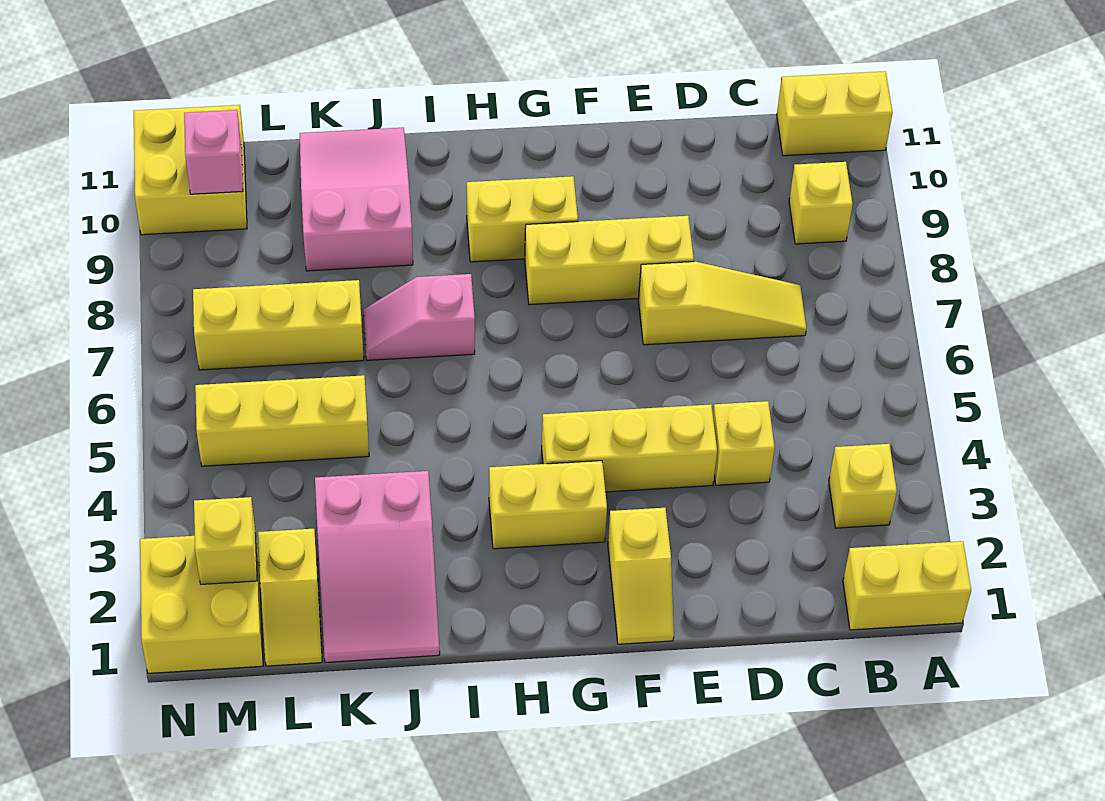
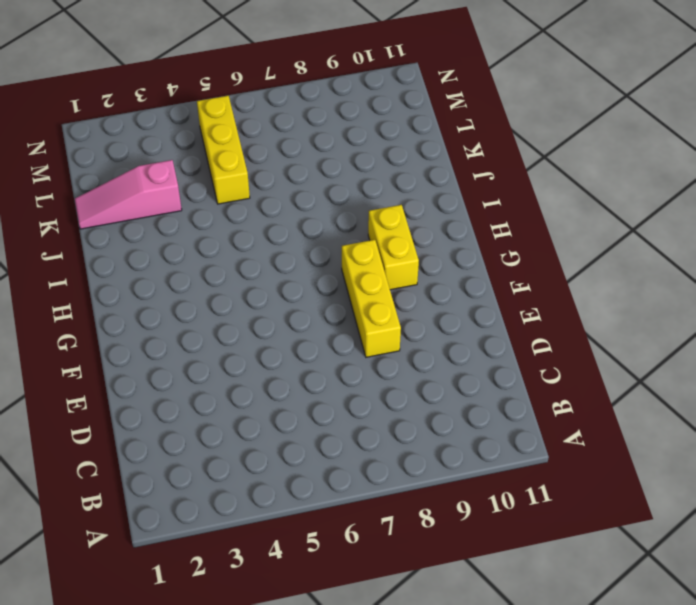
pink slope K1:K3 level 1 top 3 -> pink slope J1:K3 level 1 top 3
none -> yellow brick A1:B1 level 1
none -> yellow brick A11:B11 level 1
none -> yellow brick B3 level 1

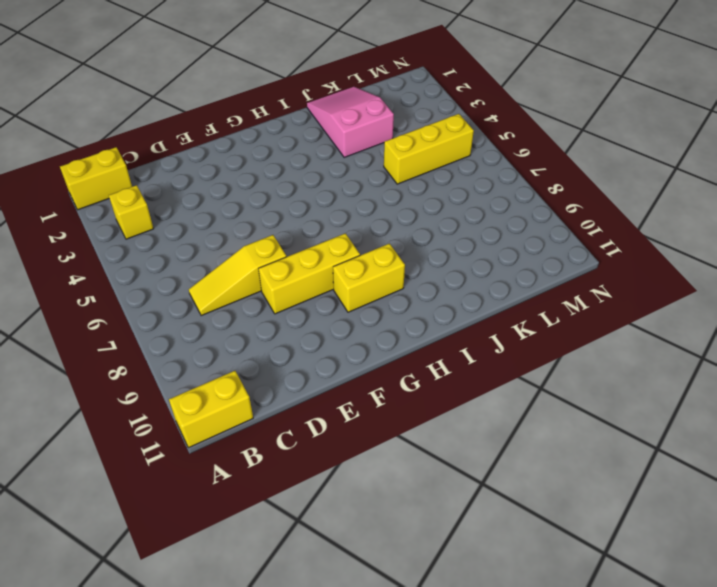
none -> yellow brick B9 level 1
none -> yellow brick D4 level 1
none -> yellow brick E4:G4 level 1

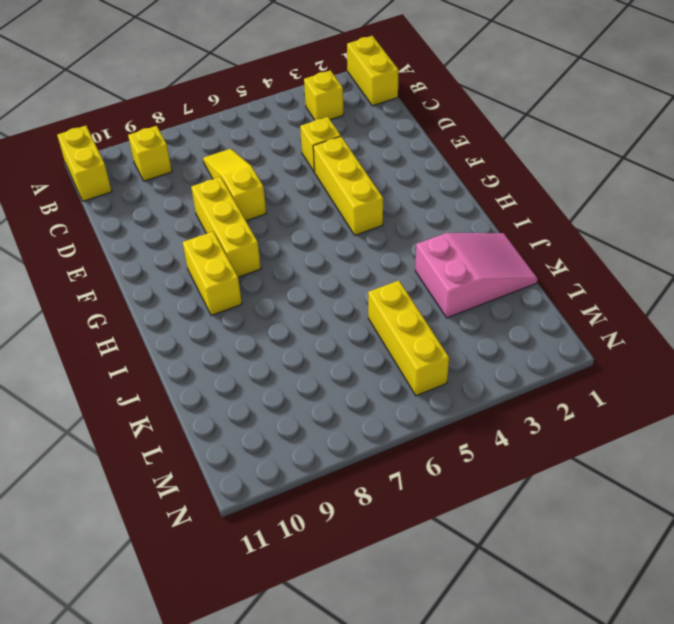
none -> yellow slope F1:F2 level 1 top 2
none -> yellow brick G3:H3 level 1
none -> pink slope I7:J7 level 1 top I

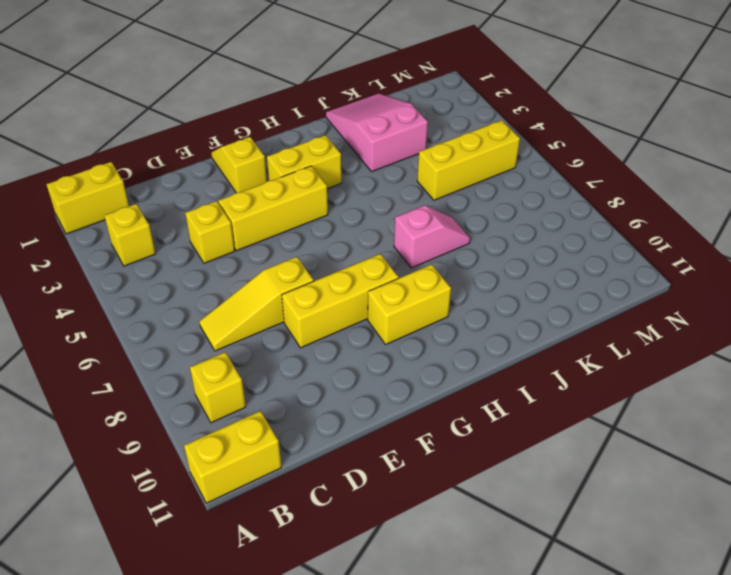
none -> pink slope J9:K11 level 1 top 9
none -> yellow brick K7:M7 level 1
none -> yellow slope L1:L2 level 1 top 2

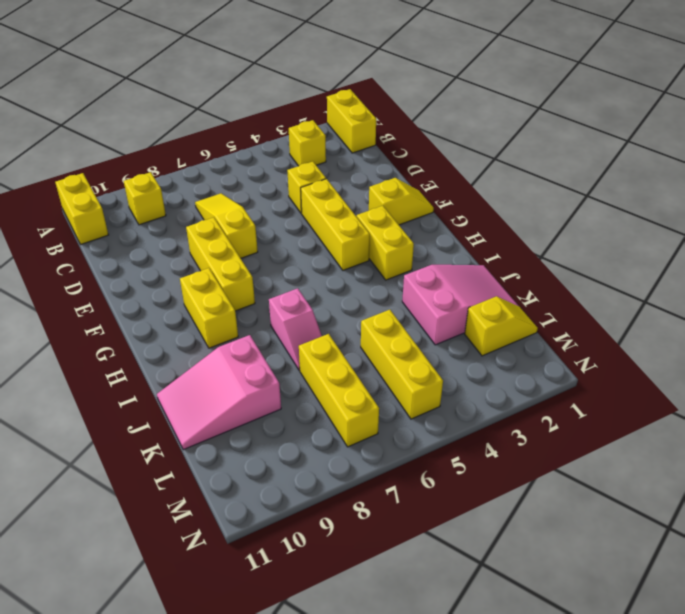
none -> yellow brick M1:N2 level 1
none -> yellow brick M10:N11 level 1
none -> yellow brick M2 level 2

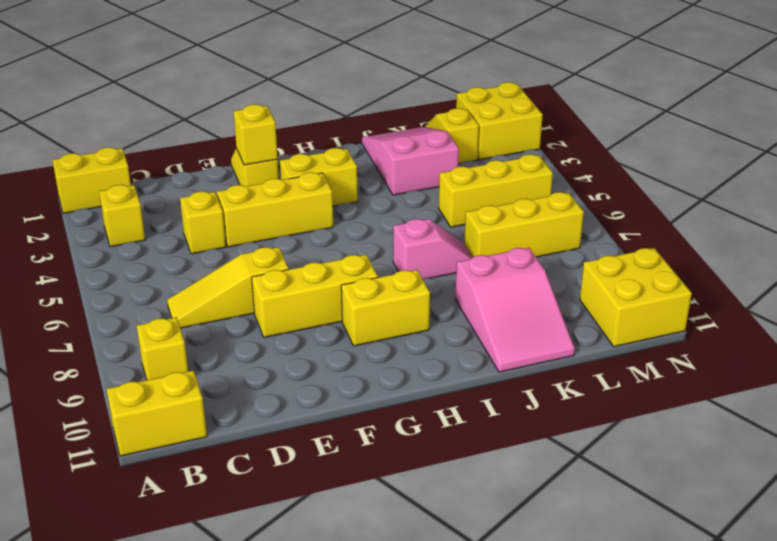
yellow brick F2 level 2 -> yellow brick M2 level 2
none -> pink brick M10 level 2

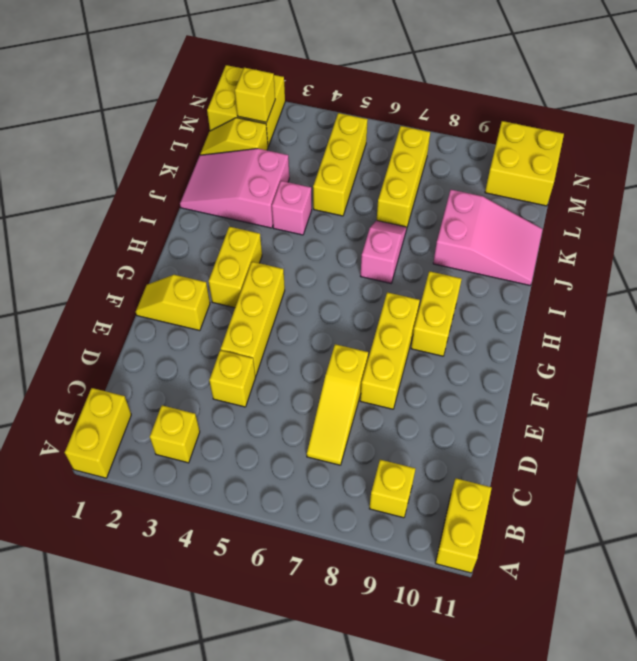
pink brick J4 level 1 -> pink brick M10 level 2

